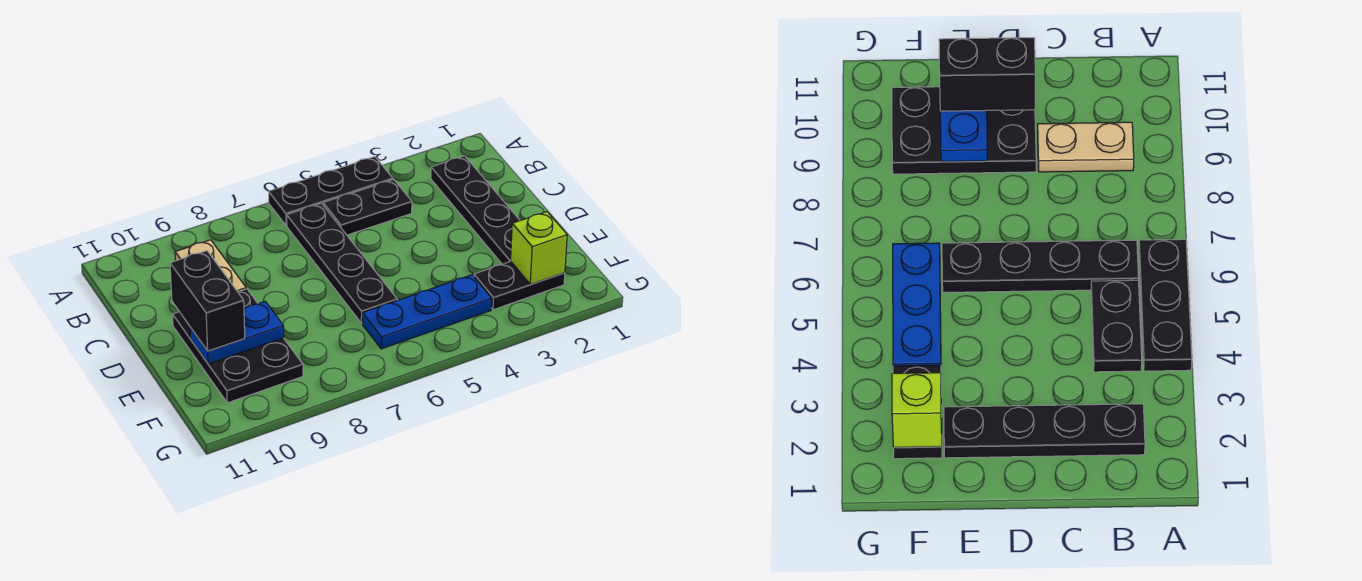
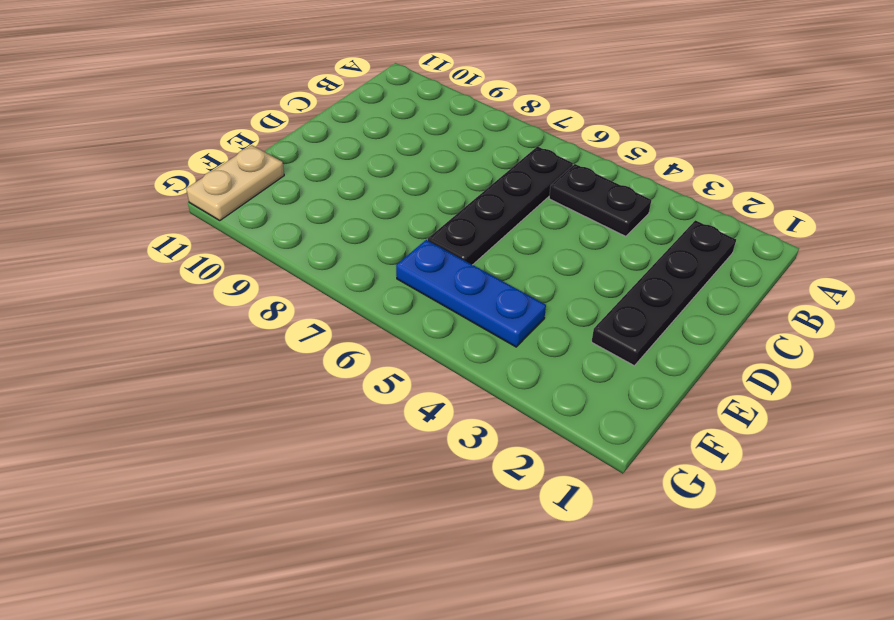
tan plate F11:G11 level 1 -> tan plate B9:C9 level 1
none -> black plate A4:A6 level 1
none -> black plate D9:F10 level 1

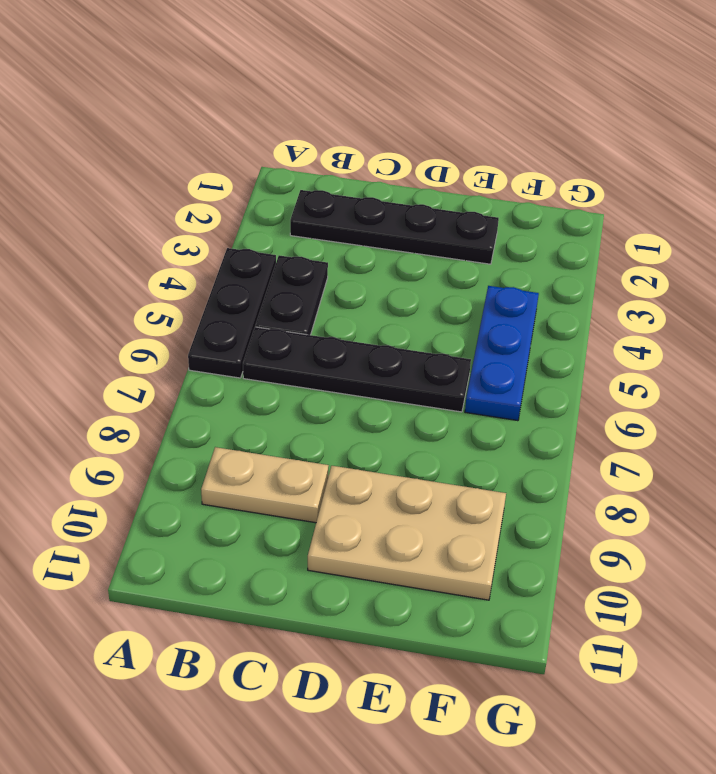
tan plate D9:F10 level 1 -> black plate D9:F10 level 1
none -> black plate F2:F3 level 1
none -> blue plate E9:E10 level 2

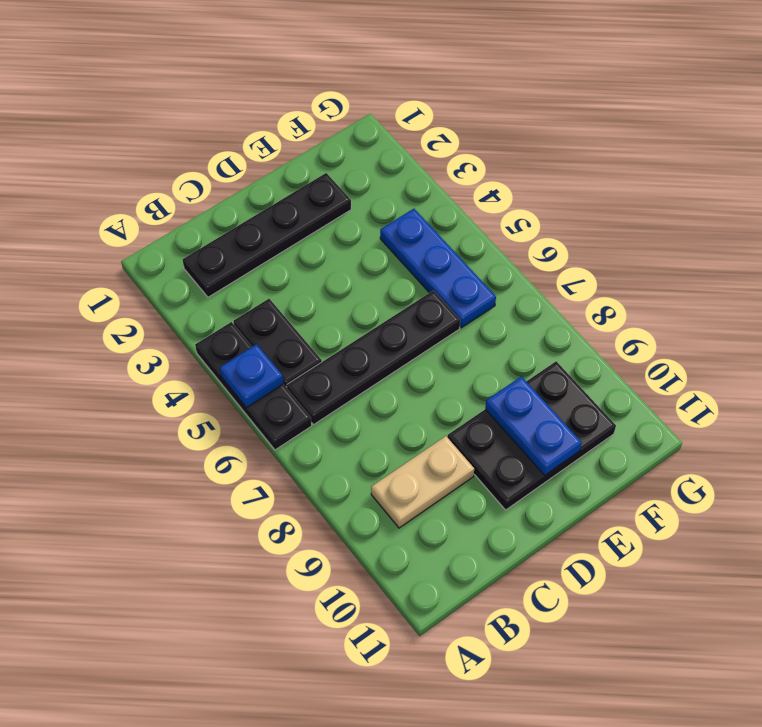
blue plate A5 level 2 -> none
none -> black plate F2:F3 level 1
none -> lime brick F2 level 2

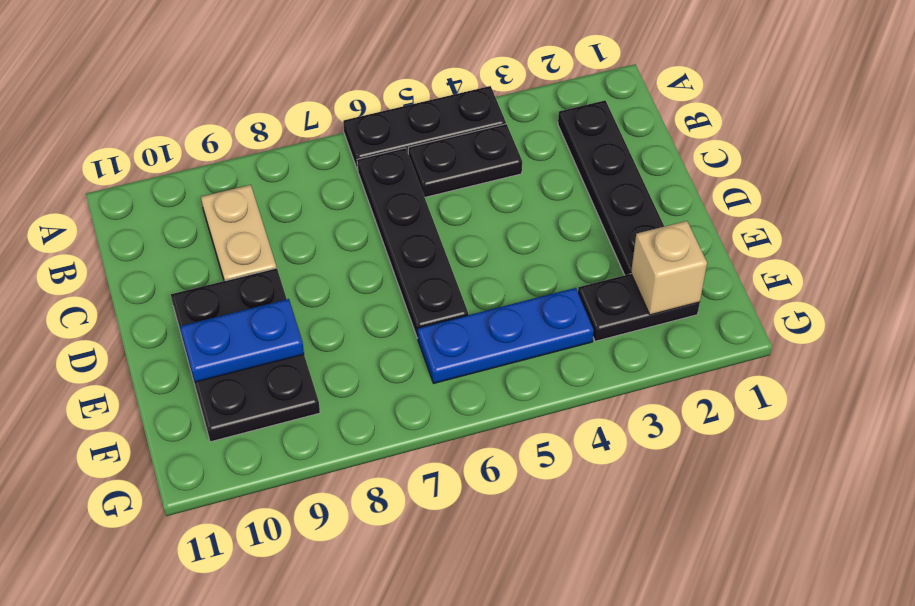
tan brick F2 level 2 -> lime brick F2 level 2
none -> black brick D10:E10 level 3

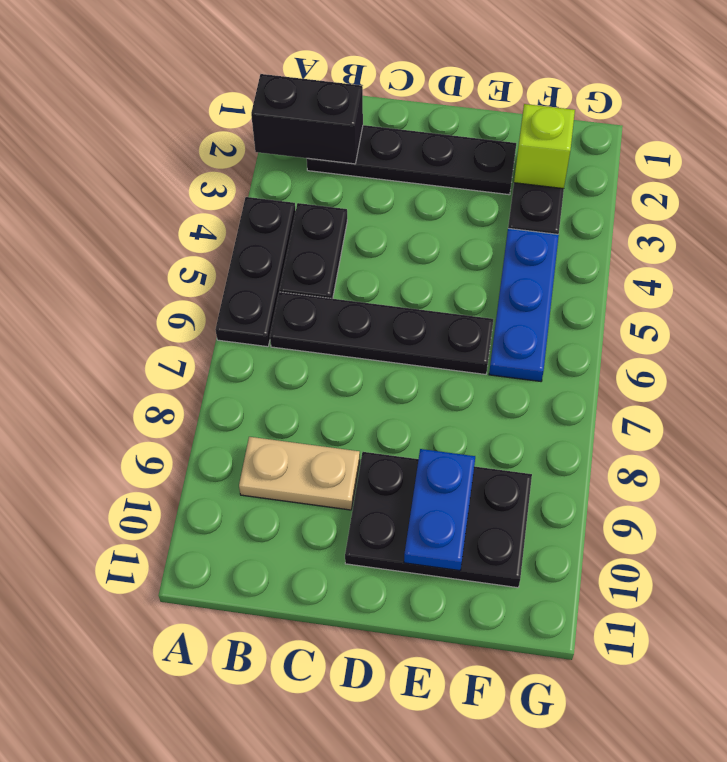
black brick A2:B2 level 2 -> black brick D10:E10 level 3

